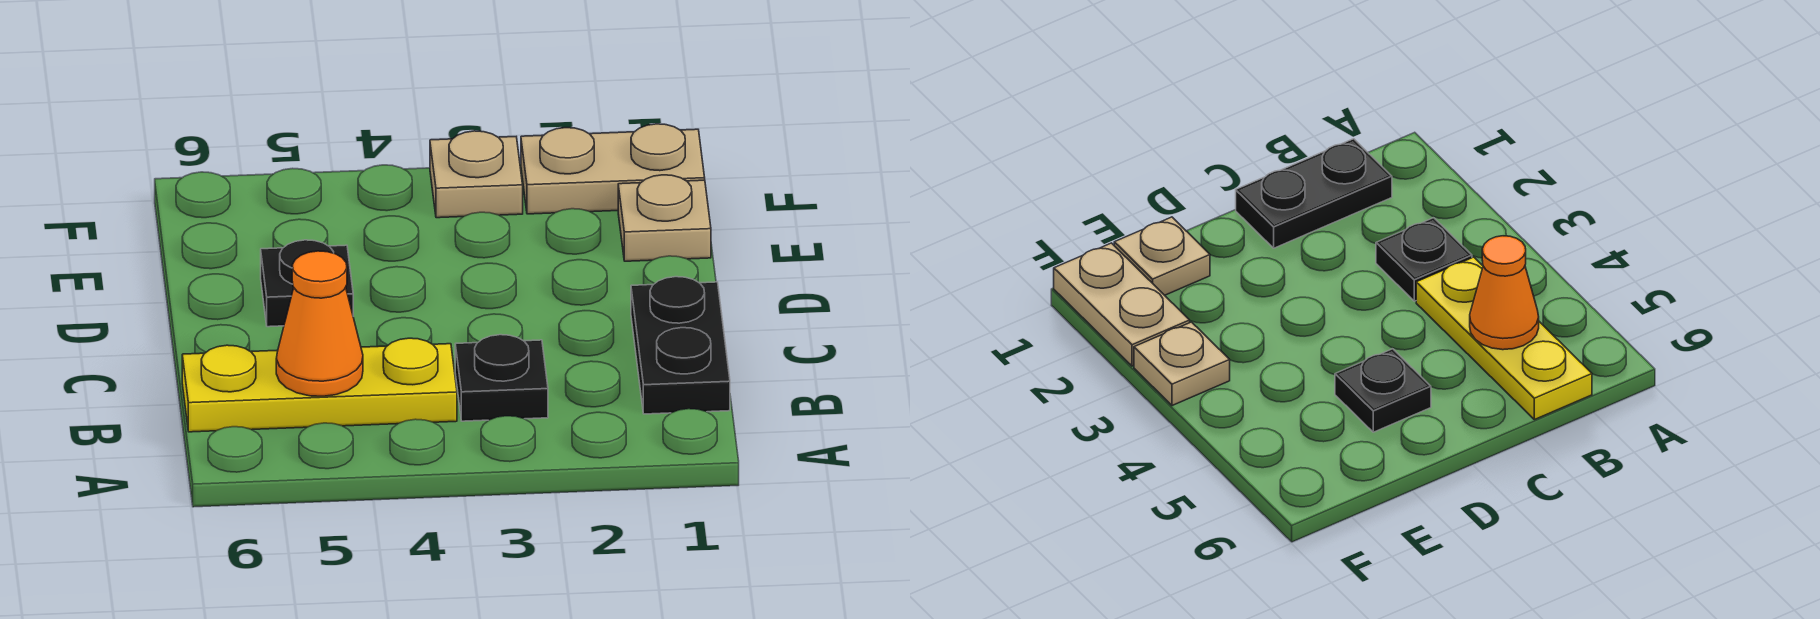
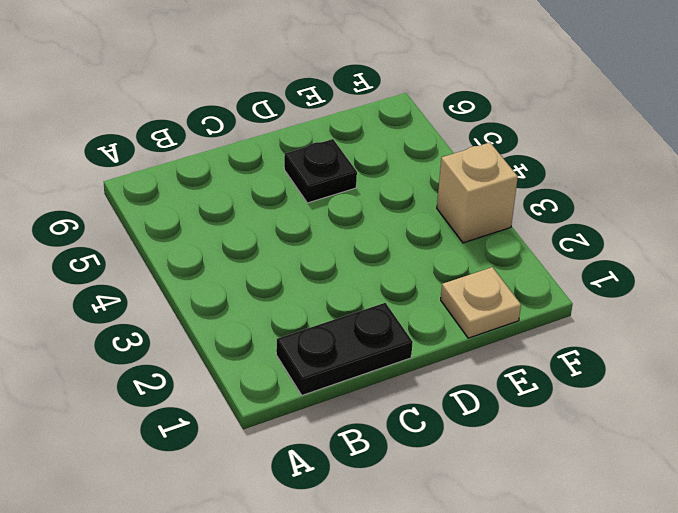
tan brick F3 level 1 -> tan plate F3 level 1
none -> black plate B3 level 1
none -> yellow plate B4:B6 level 1

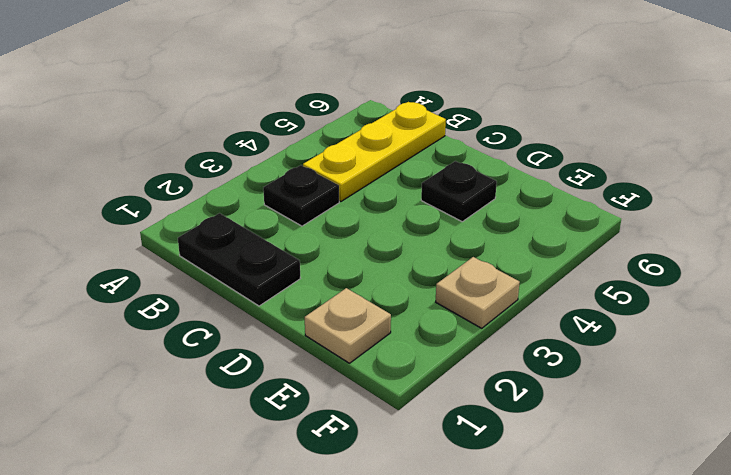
none -> tan plate F1:F2 level 1
none -> orange cone B5 level 2

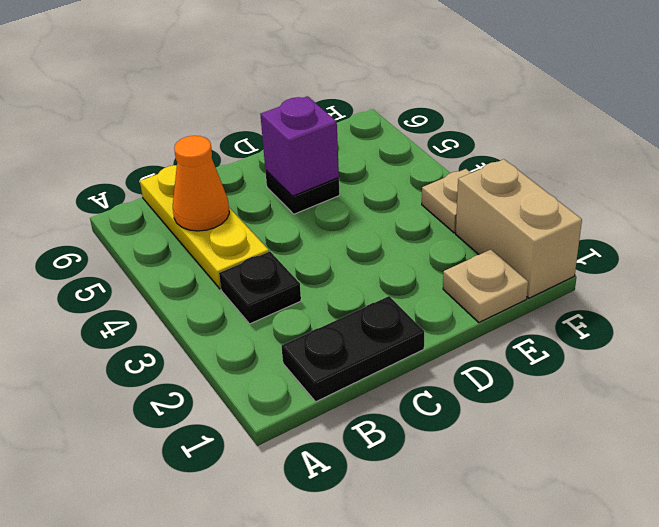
purple brick D5 level 2 -> none
tan brick F1:F2 level 1 -> tan plate F1:F2 level 1

